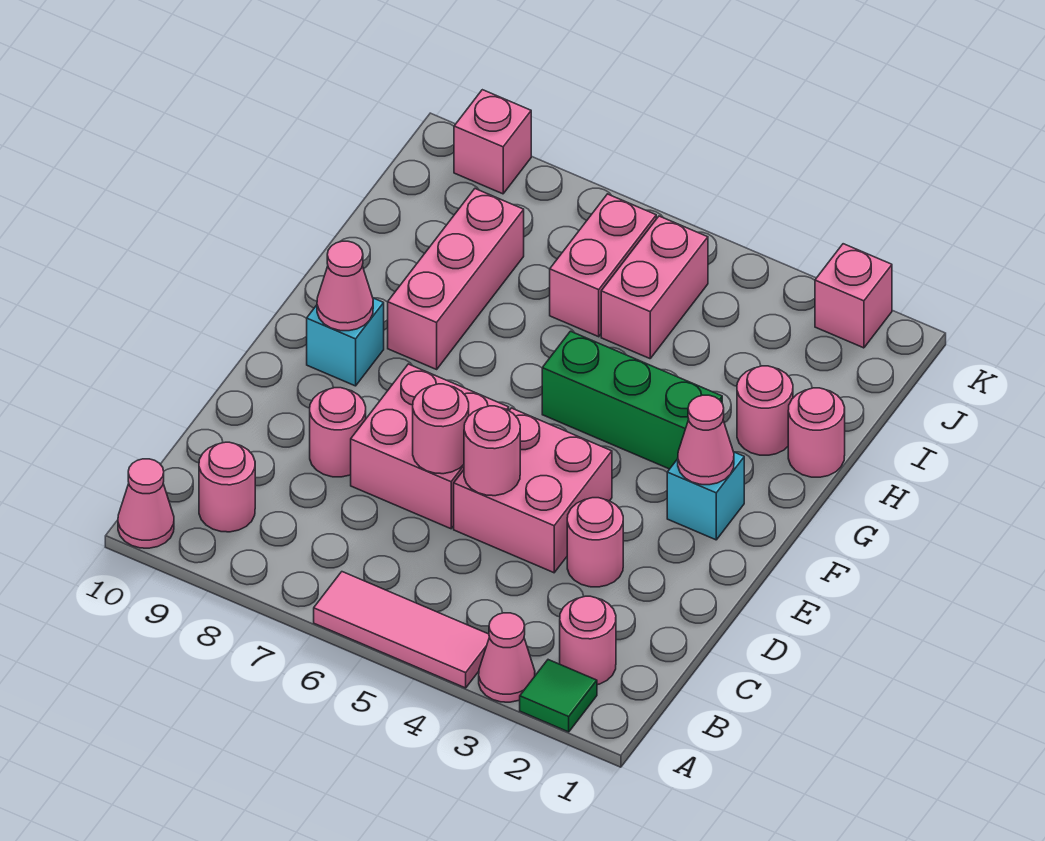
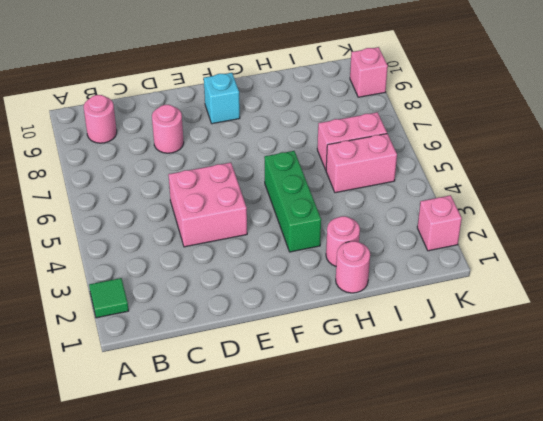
none -> pink cone A3 level 1
none -> pink tile A4:A6 level 1
none -> pink cone A10 level 1

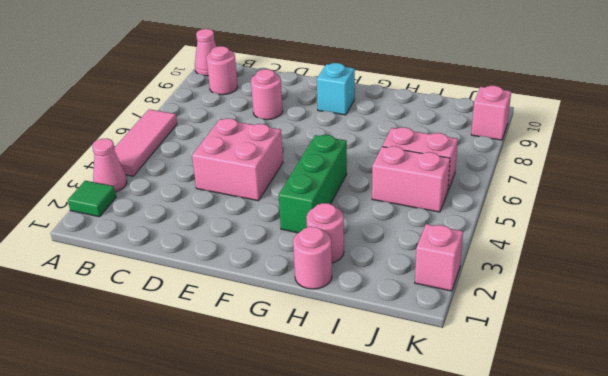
none -> pink round brick B2 level 1
none -> pink round brick D3 level 1
none -> pink brick D6:E7 level 1

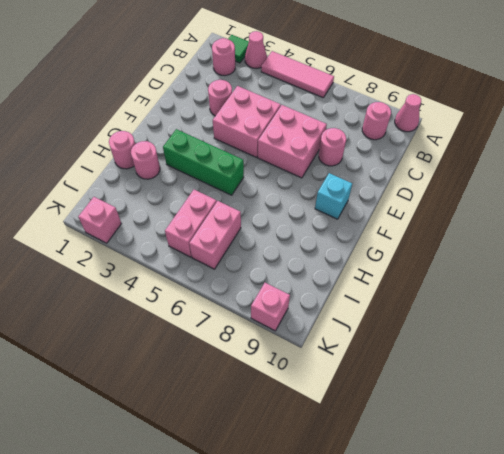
none -> cyan brick F2 level 1
none -> pink brick G8:I8 level 1
none -> pink round brick D5 level 2

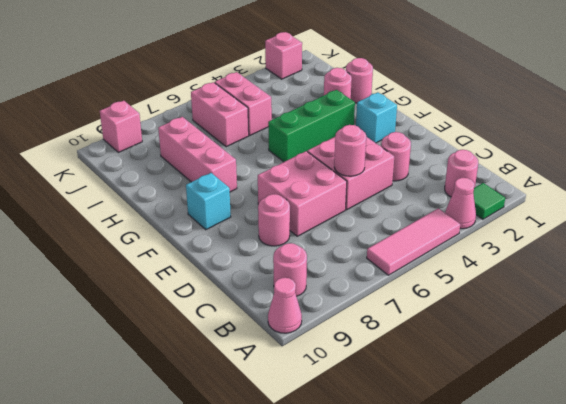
none -> pink round brick D6 level 2
none -> pink cone F2 level 2
none -> pink cone F9 level 2

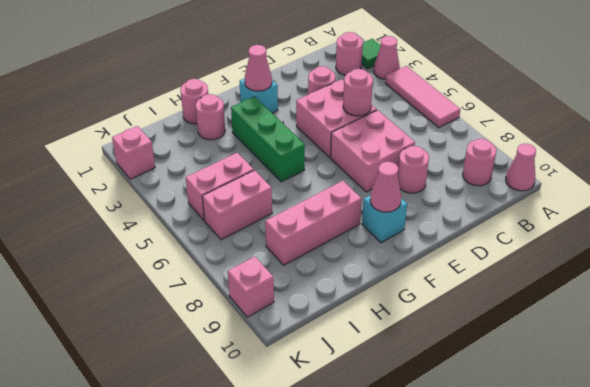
none -> pink round brick D6 level 2

